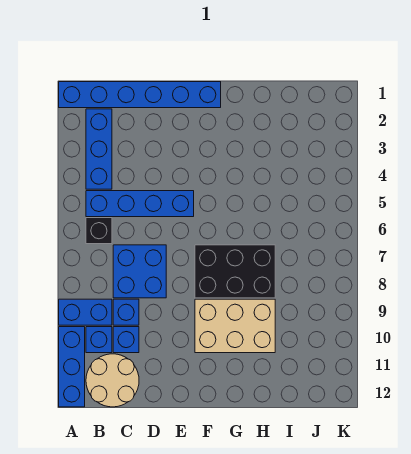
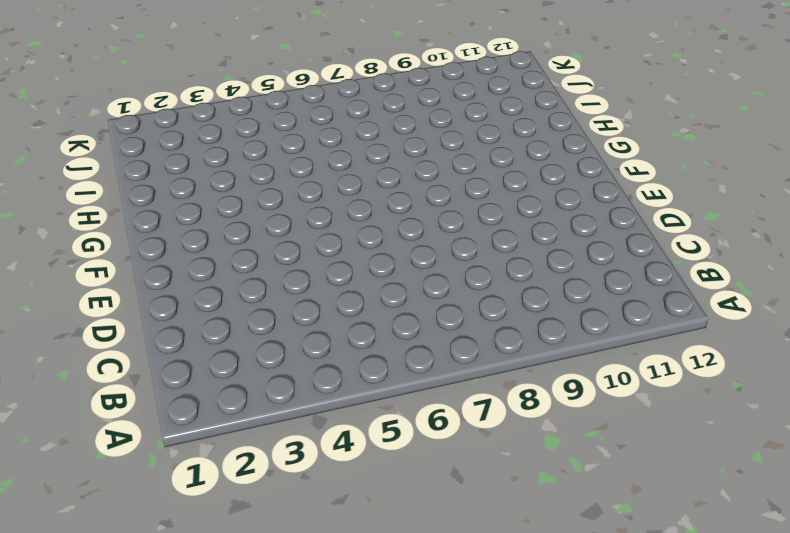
none -> blue brick A1:F1 level 1
none -> blue brick A9:B9 level 1
none -> blue brick A10:A12 level 1

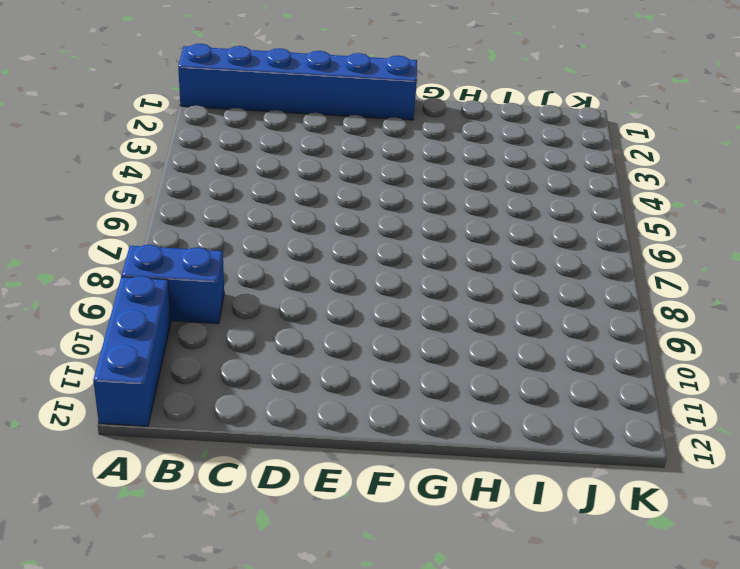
none -> blue brick B2:B4 level 1
none -> blue brick B5:E5 level 1
none -> black brick B6 level 1

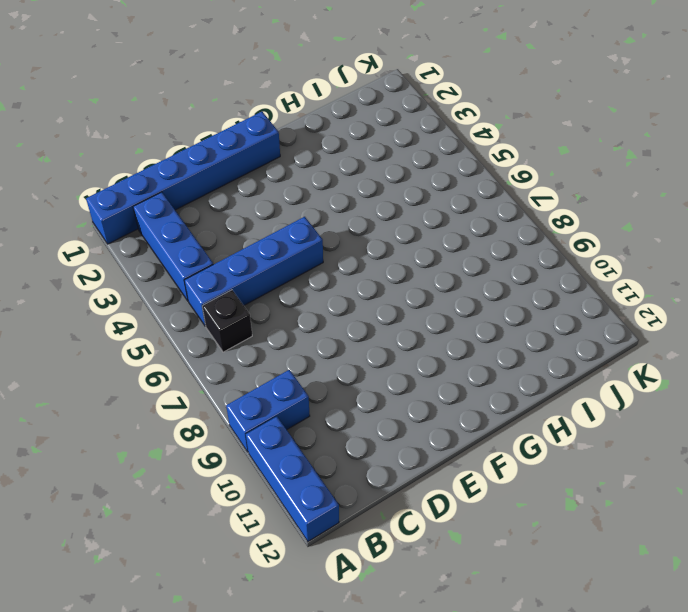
none -> blue brick B10 level 1
none -> tan round brick B11:C12 level 1
none -> blue brick C7:D8 level 1

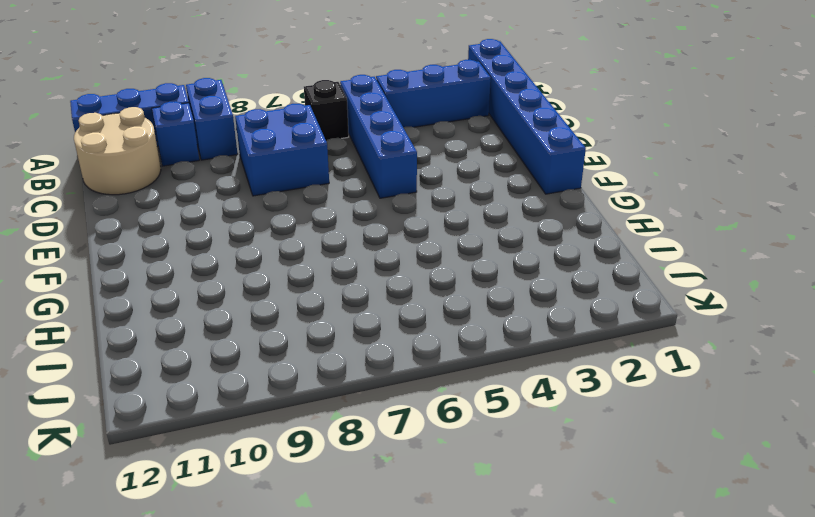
none -> blue brick C9 level 1
none -> blue brick C10 level 1
none -> black brick F7:H8 level 1

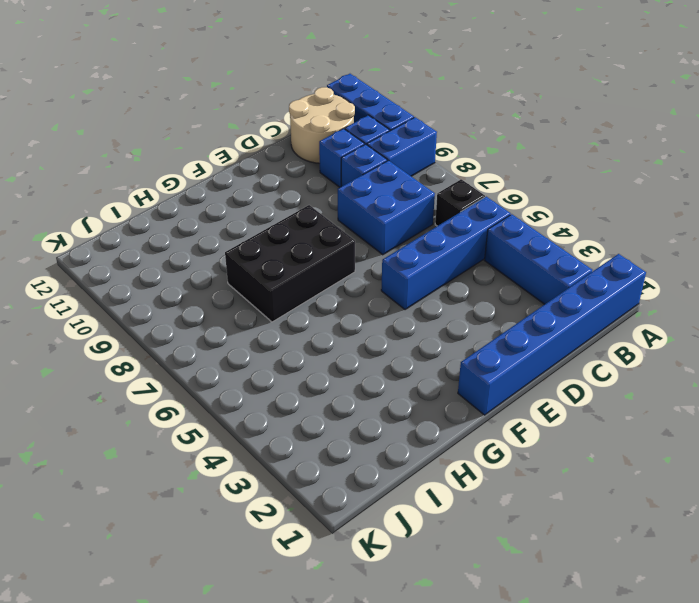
none -> tan brick F9:H10 level 1

